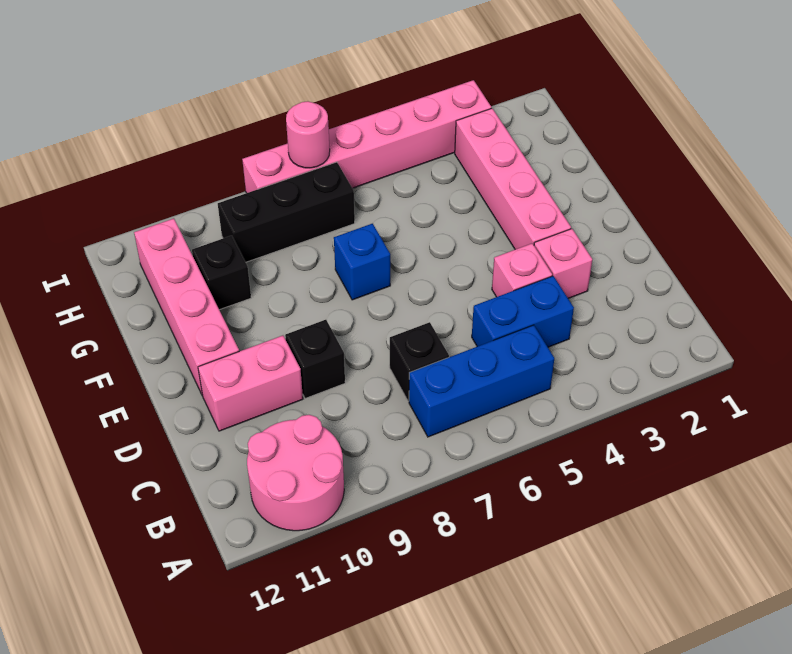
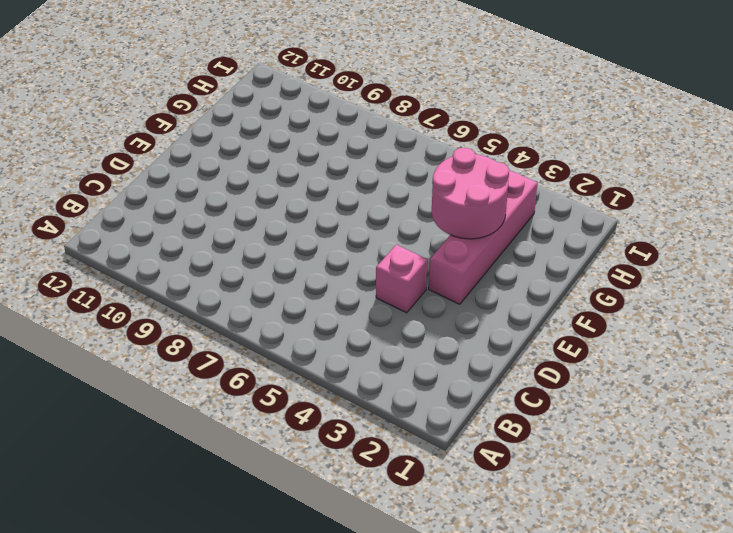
pink round brick F3:G4 level 2 -> pink round brick A10:B11 level 1
none -> blue brick B5:B7 level 1
none -> blue brick C4:C5 level 1
none -> black brick C7 level 1

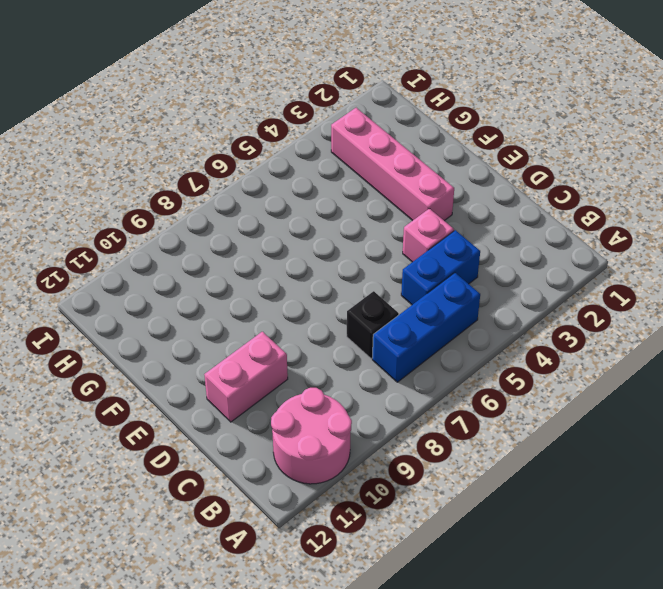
none -> pink brick D3 level 1
none -> black brick D9 level 1
none -> pink brick E11:H11 level 1

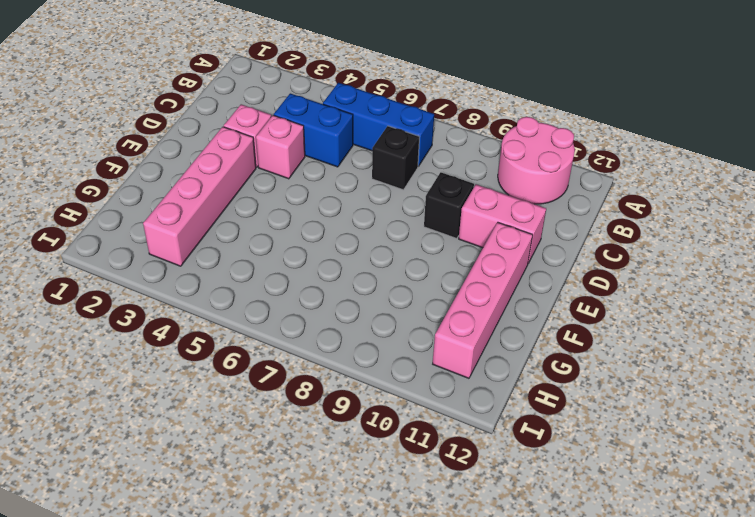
none -> blue brick F7 level 1
none -> black brick G10 level 1
none -> black brick H7:H9 level 1

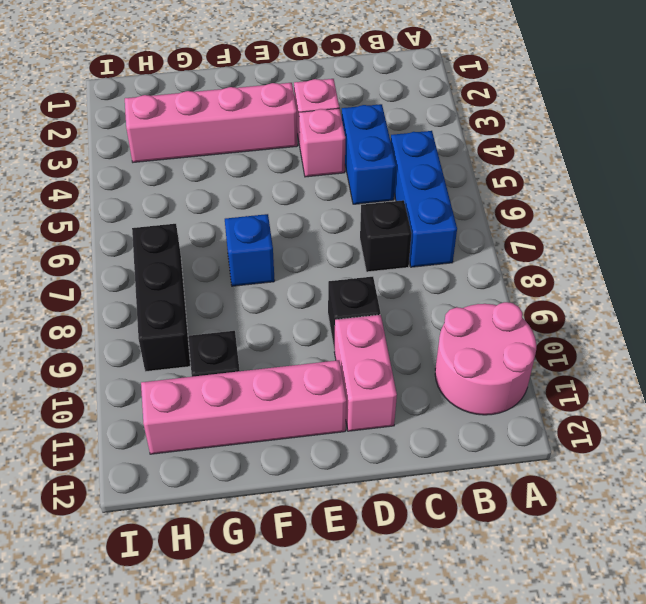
none -> pink brick I3:I8 level 1
none -> pink round brick I7 level 2

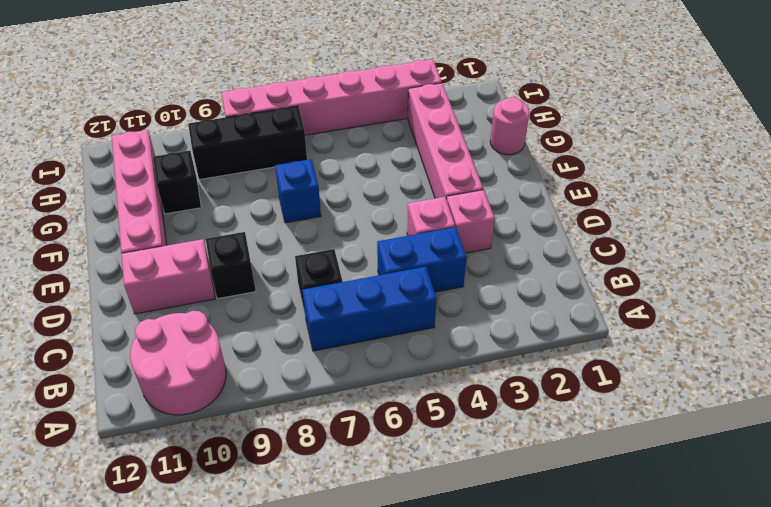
pink round brick G1 level 1 -> pink round brick I7 level 2

